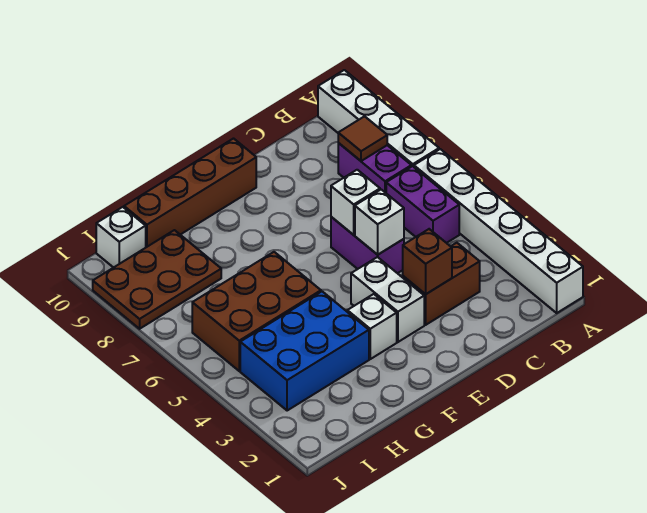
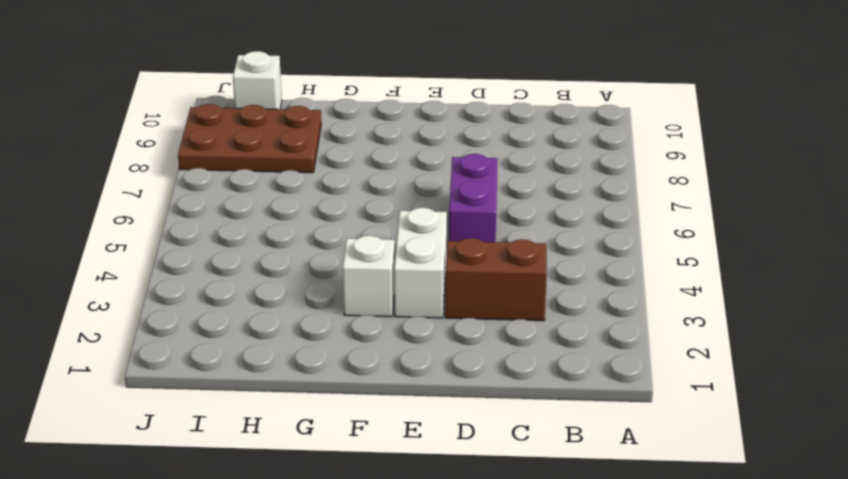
none -> white brick A1:A6 level 1
none -> white brick A7:A10 level 1
none -> purple brick B5:B6 level 1

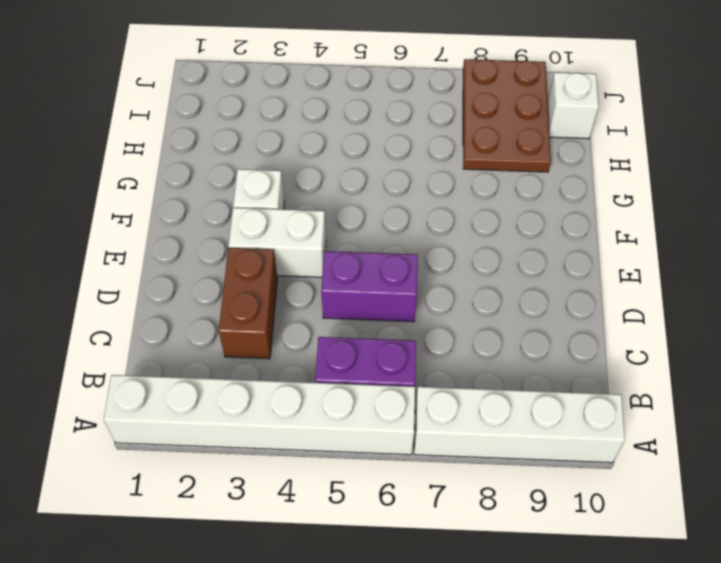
none -> purple brick B7:B8 level 1
none -> brown brick E10:H10 level 1
none -> blue brick G3:I4 level 1

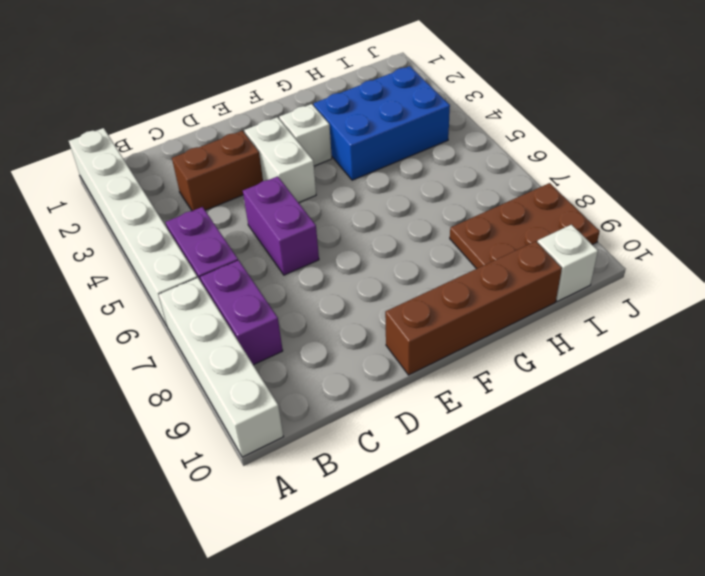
none -> brown brick G5:I6 level 1
none -> brown tile B8 level 2
none -> brown brick D3 level 2

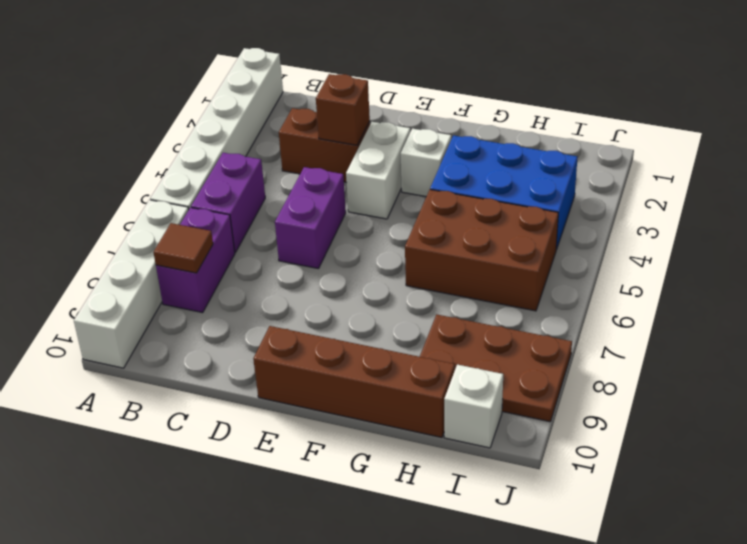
none -> white brick D5 level 2
none -> white brick D6 level 2

